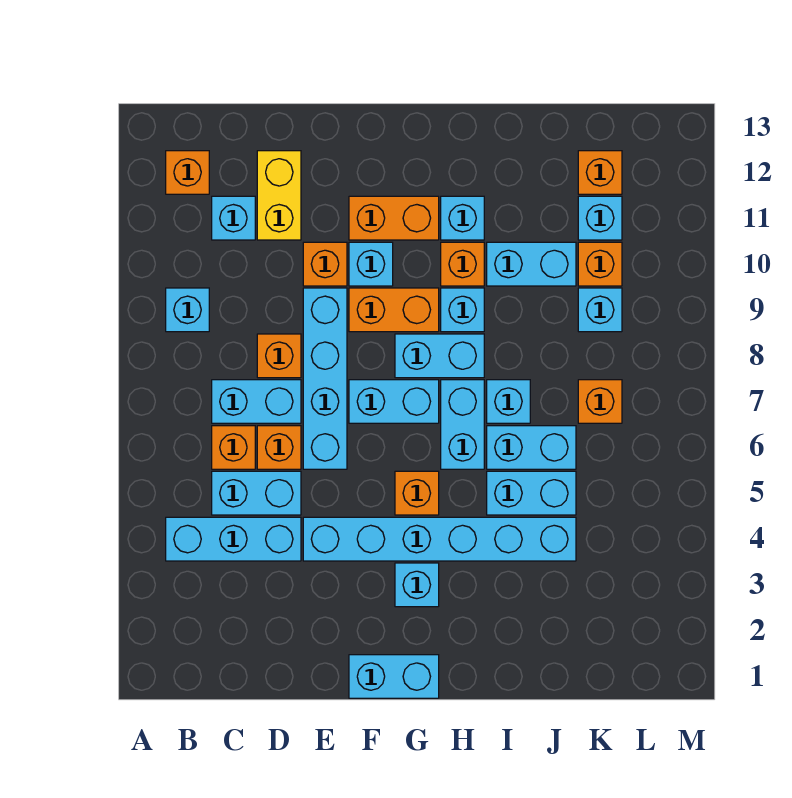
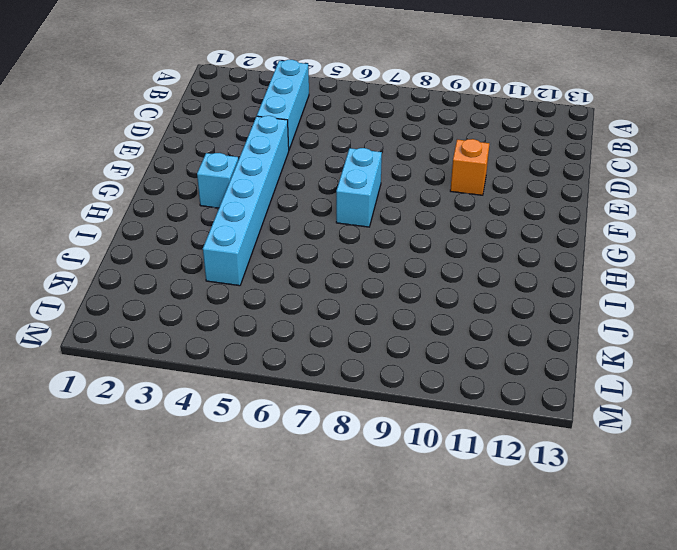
none -> cyan brick B9 level 1
none -> orange brick B12 level 1
none -> cyan brick C5:D5 level 1
none -> orange brick C6 level 1

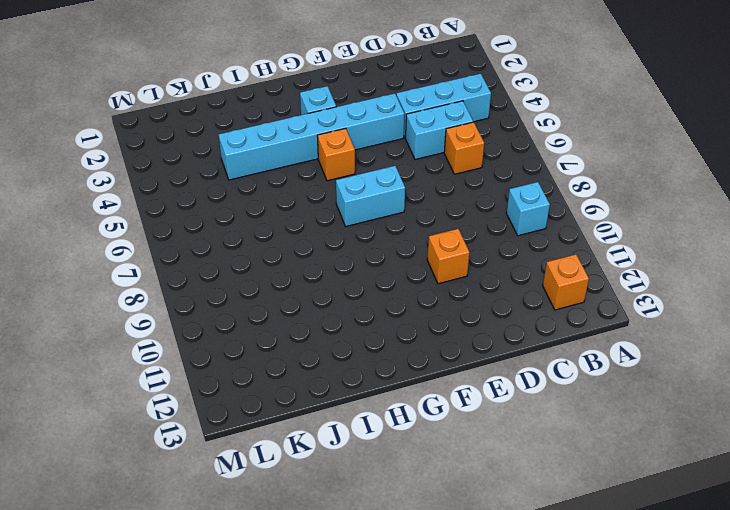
none -> cyan brick C7:D7 level 1
none -> cyan brick C11 level 1
none -> orange brick D6 level 1
none -> orange brick D8 level 1

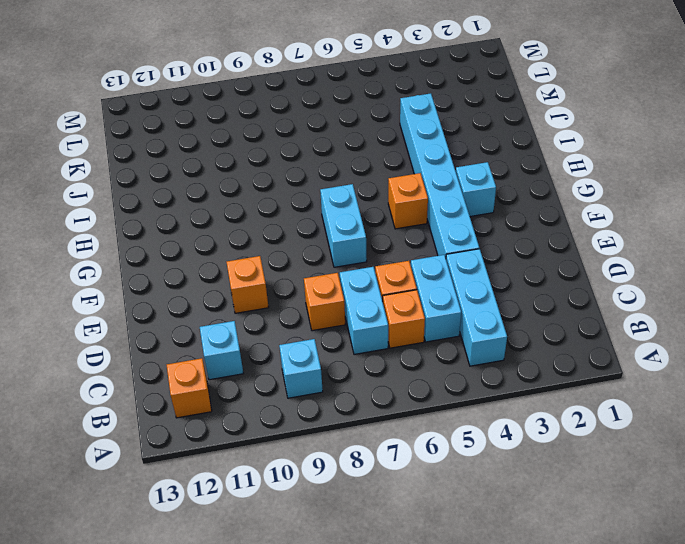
none -> yellow brick D11:D12 level 1
none -> cyan brick E6:E9 level 1
none -> cyan brick F1:G1 level 1
none -> orange brick F9:G9 level 1

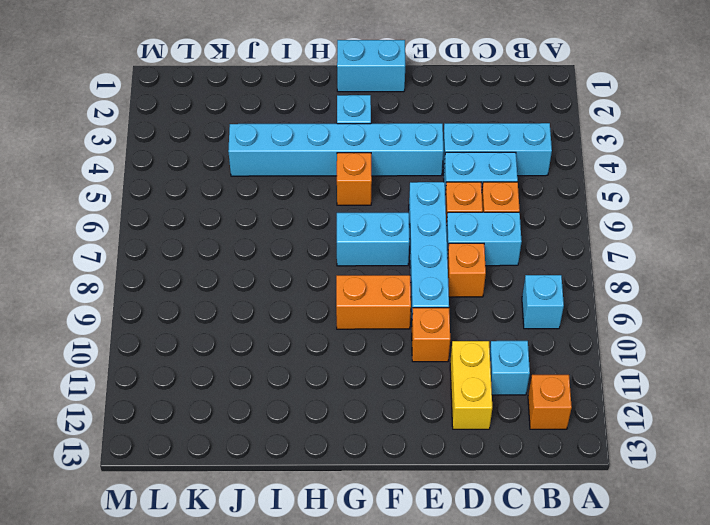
none -> cyan brick F10 level 1
none -> orange brick F11:G11 level 1
none -> cyan brick G8:H8 level 1
none -> cyan brick H6:H7 level 1

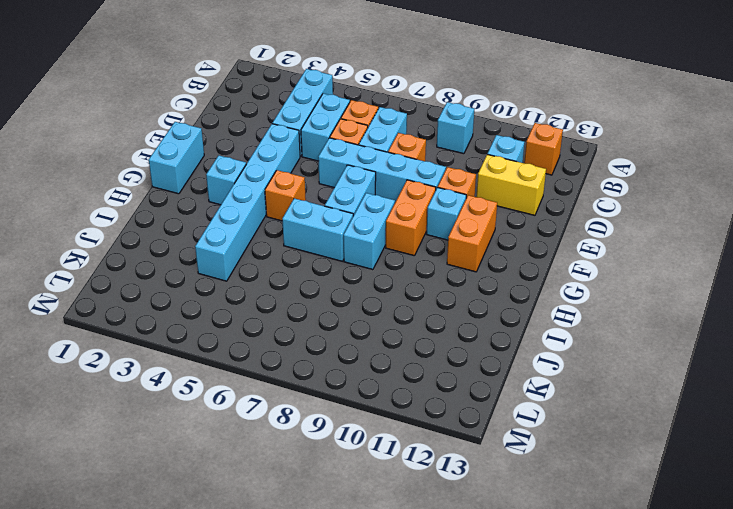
none -> cyan brick H9 level 1
none -> orange brick H10 level 1
none -> cyan brick H11 level 1
none -> cyan brick I5:J5 level 1

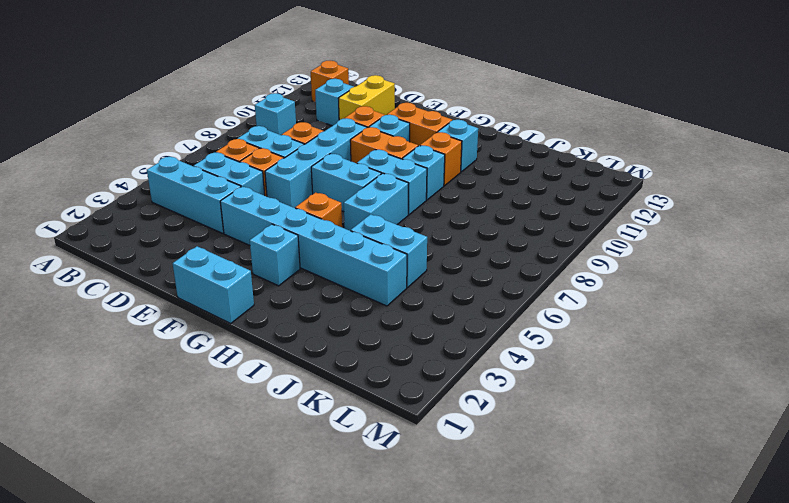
none -> cyan brick I6:J6 level 1
none -> cyan brick I7 level 1
none -> cyan brick I10:J10 level 1
none -> orange brick K7 level 1

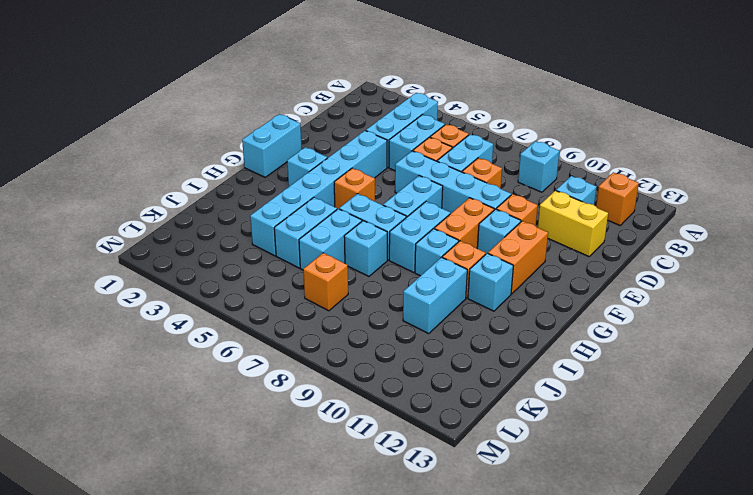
none -> cyan brick K9 level 1
none -> orange brick K10 level 1
none -> cyan brick K11 level 1
none -> orange brick K12 level 1

